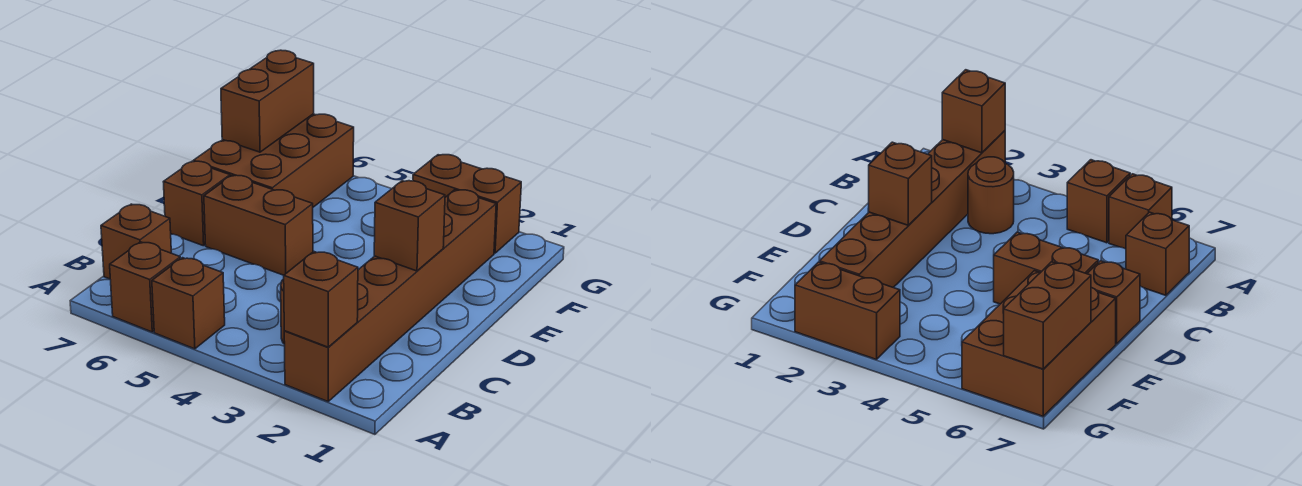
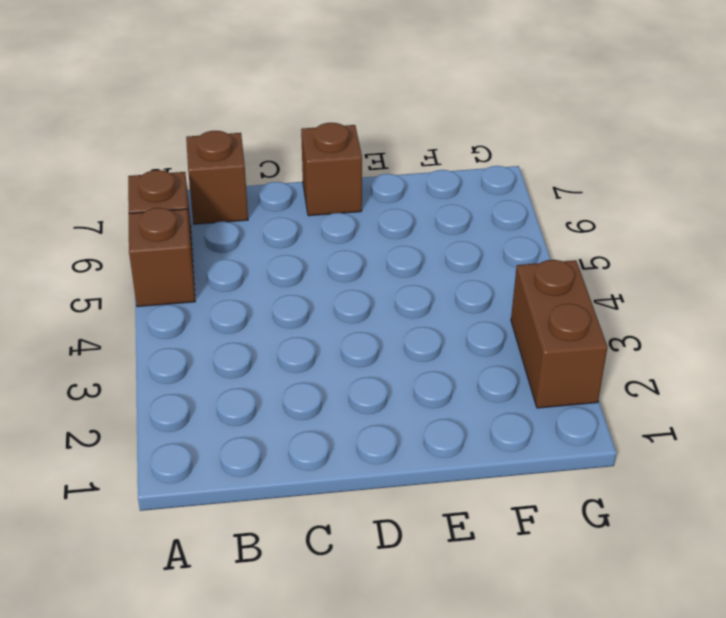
none -> brown brick A2:F2 level 1
none -> brown round brick B3 level 1
none -> brown brick D5:D6 level 1

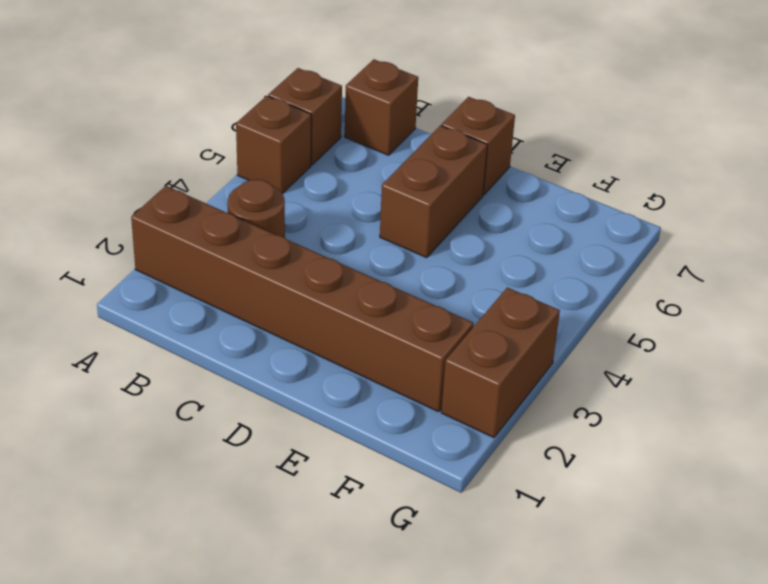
none -> brown brick E6:G7 level 1
none -> brown brick A2 level 2
none -> brown brick D2 level 2

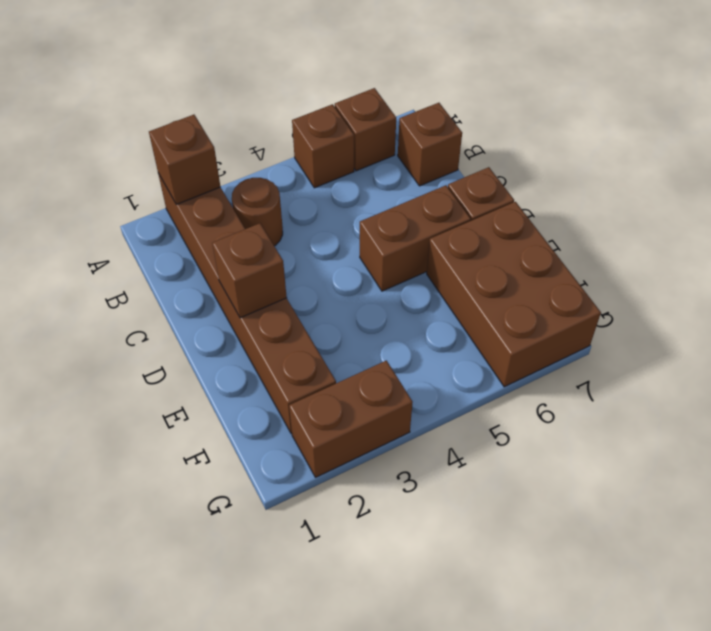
none -> brown brick F7:G7 level 2

